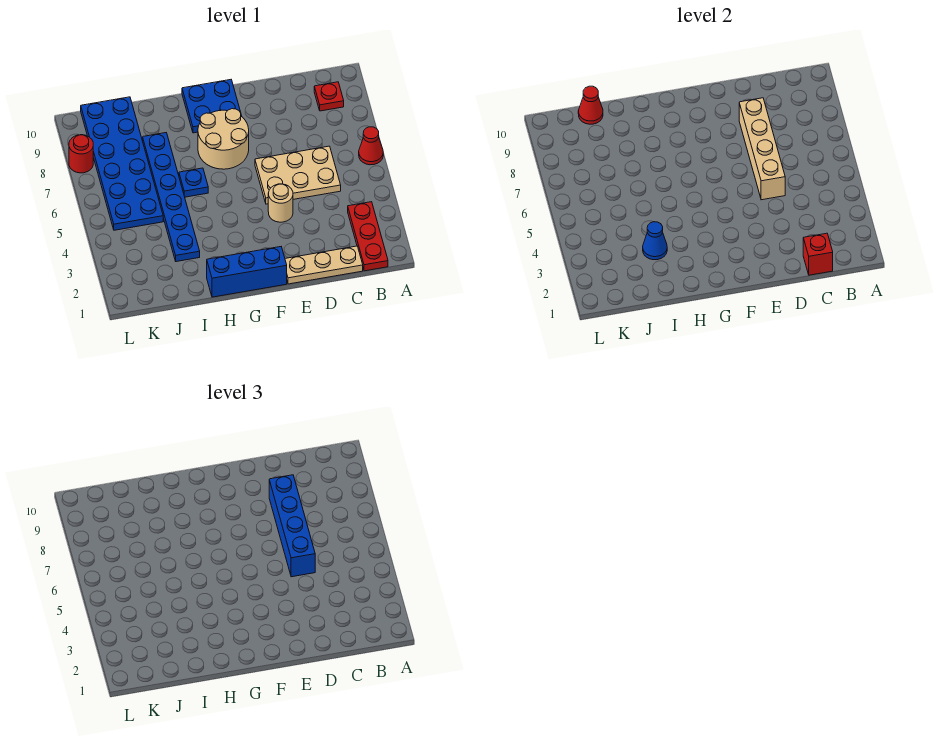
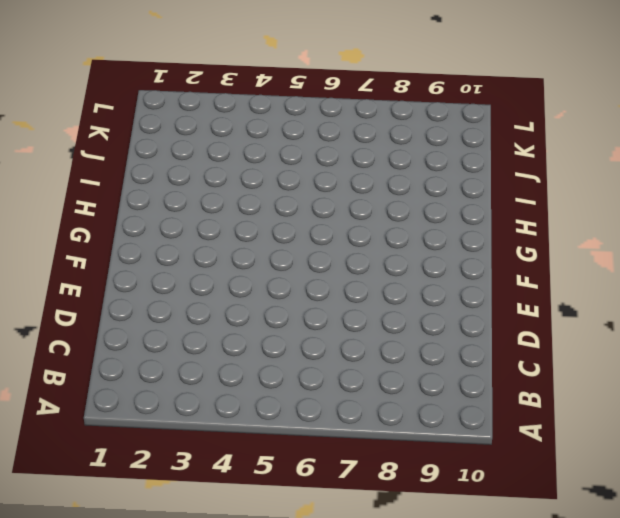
none -> red cone A6 level 1
none -> red plate B1:B3 level 1
none -> red plate B9 level 1

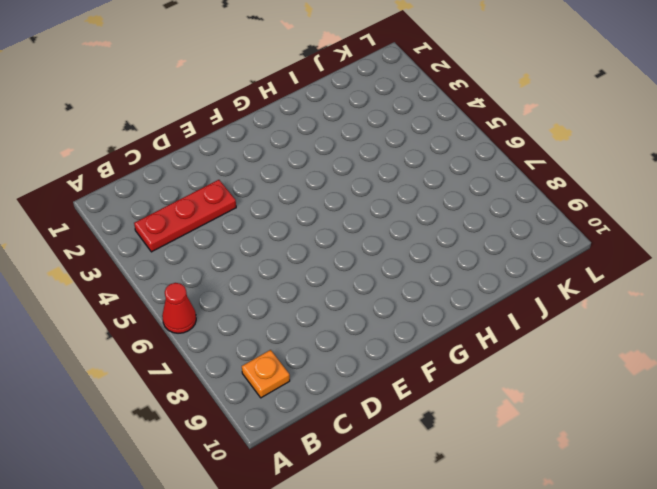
red plate B3:D3 level 1 -> red plate B1:B3 level 1
orange plate B9 level 1 -> red plate B9 level 1
none -> tan plate C1:E1 level 1
none -> tan plate C5:E6 level 1
none -> tan round brick E4 level 1

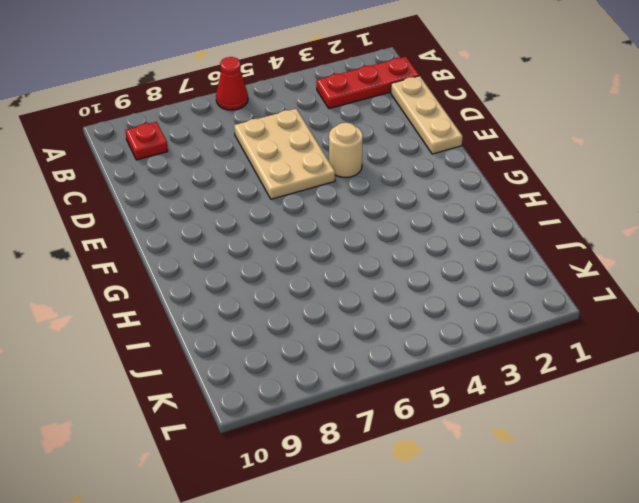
none -> blue brick F1:H1 level 1
none -> tan round brick F7:G8 level 1
none -> blue plate F9:G10 level 1

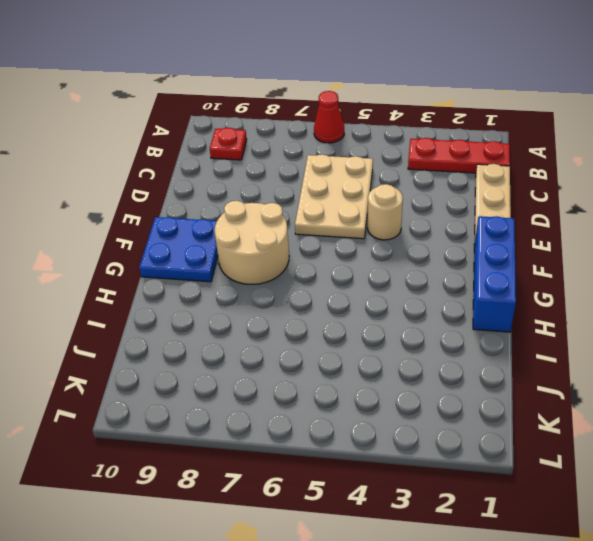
none -> blue plate H6 level 1
none -> blue plate I3:I8 level 1
none -> blue plate J5:K10 level 1

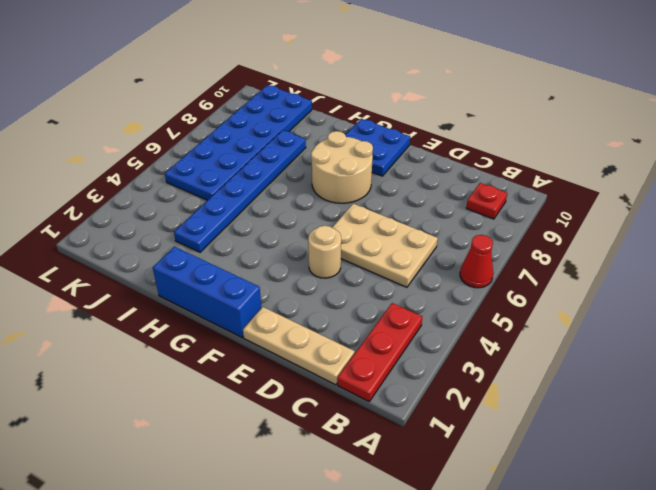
none -> blue plate H6 level 1
none -> red round brick L8 level 1
none -> red brick C1 level 2

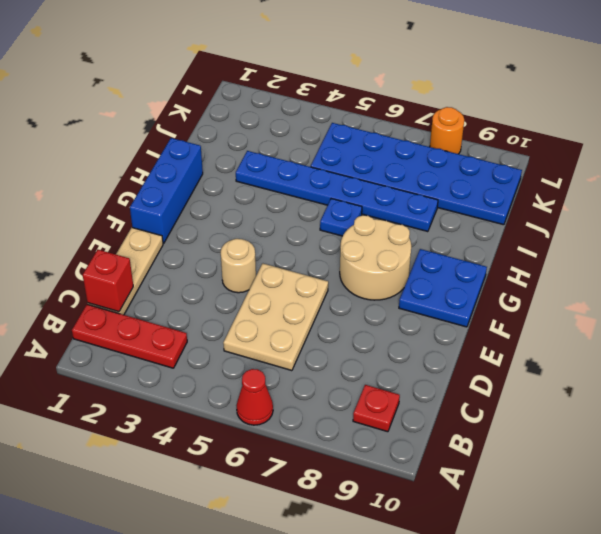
orange round brick L8 level 1 -> red round brick L8 level 1
none -> tan brick D5:D8 level 2
none -> blue cone I3 level 2
none -> red cone J10 level 2

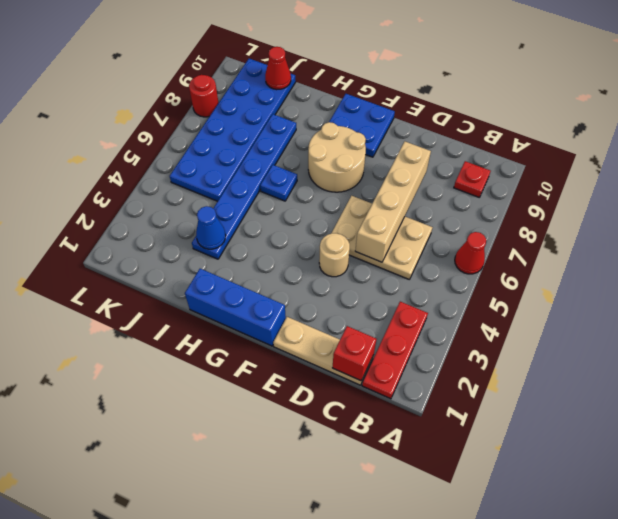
none -> blue brick D5:D8 level 3

